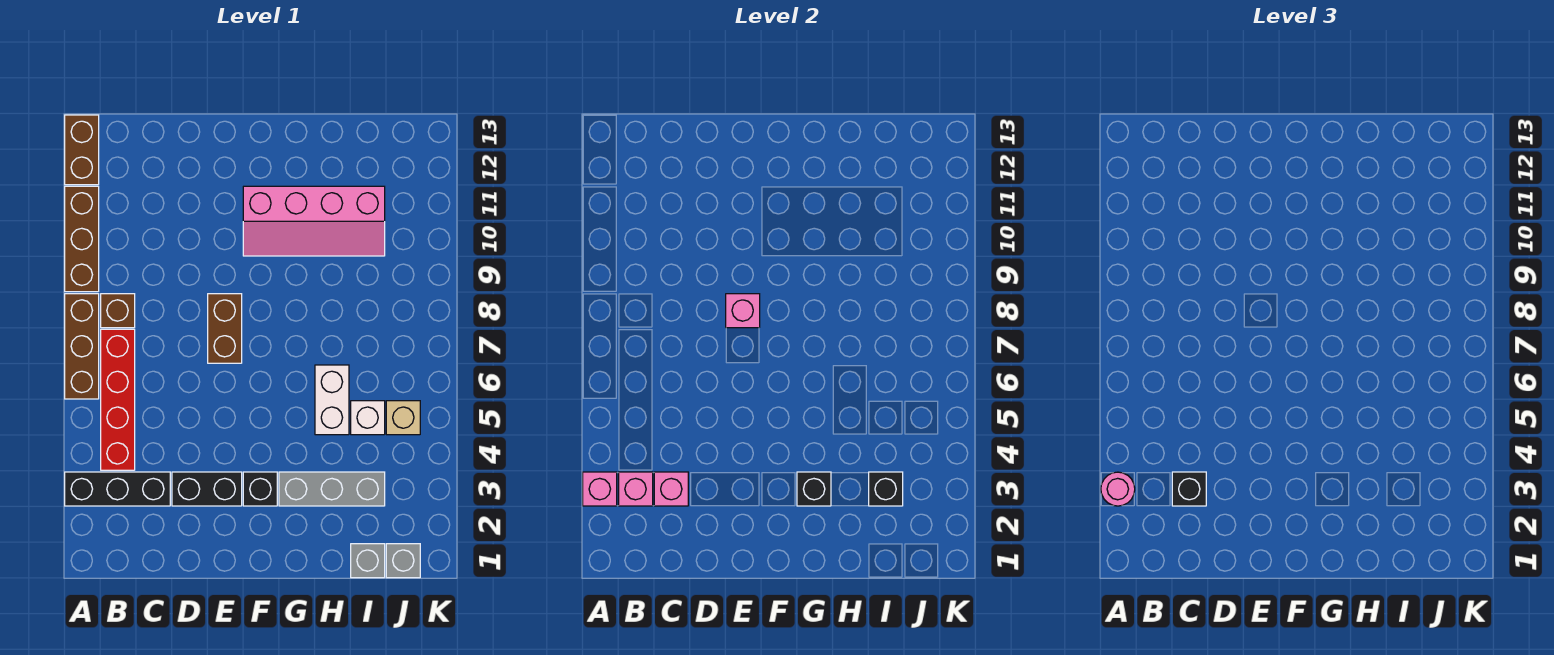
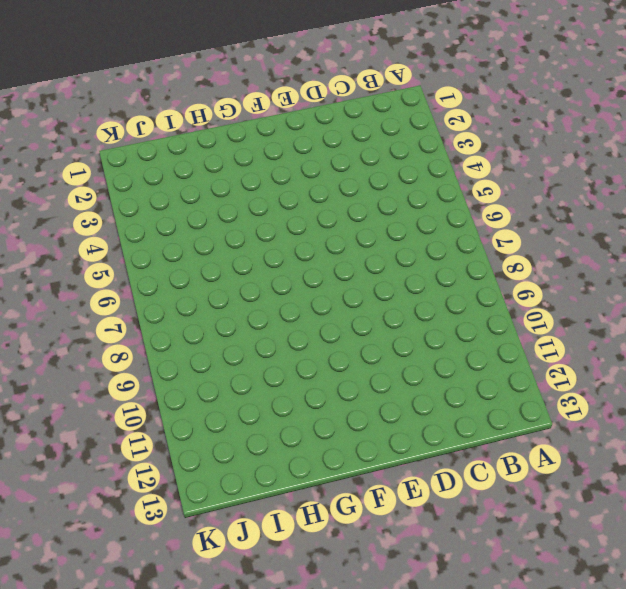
none -> black brick A3:C3 level 1
none -> brown brick A6:A8 level 1
none -> brown brick A9:A11 level 1

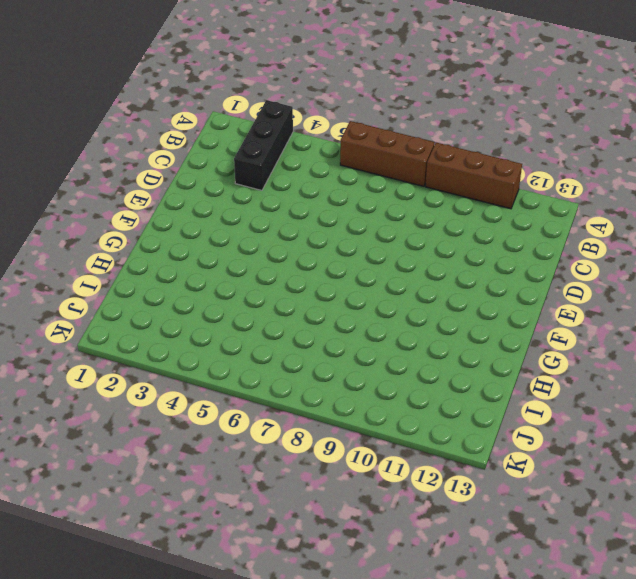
none -> brown brick A12:A13 level 1
none -> red brick B4:B7 level 1
none -> brown brick B8 level 1

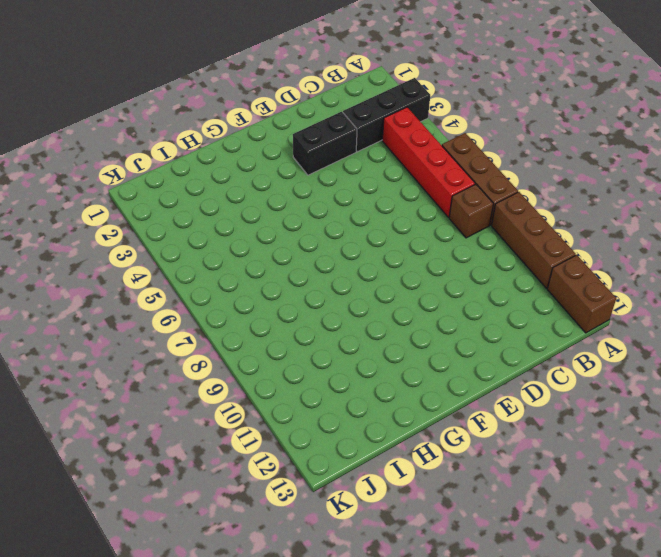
none -> brown brick E7:E8 level 1
none -> black brick F3 level 1
none -> pink slope F10:I11 level 1 top 11

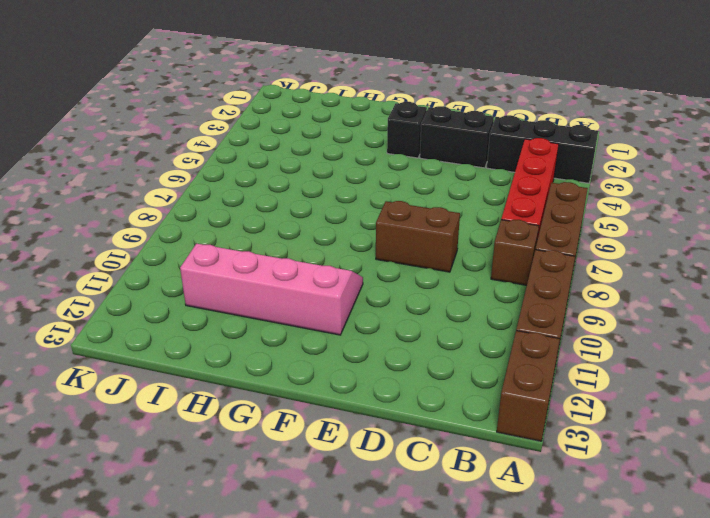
brown brick D8:E8 level 1 -> brown brick E7:E8 level 1
none -> grey brick G3:I3 level 1
none -> white brick H5:H6 level 1
none -> grey brick I1 level 1

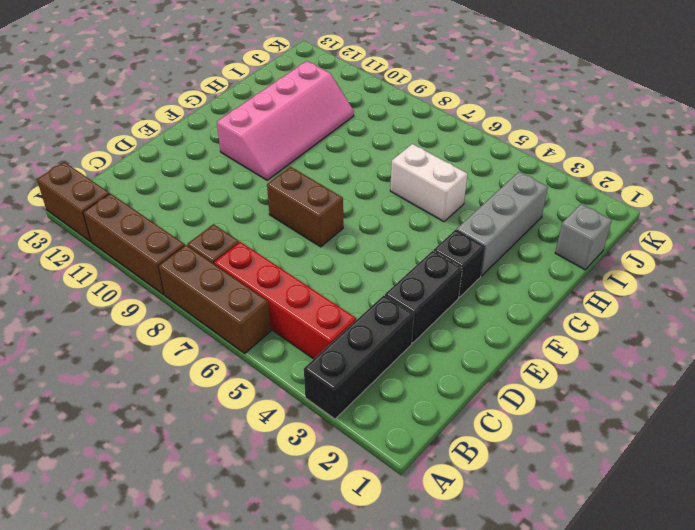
none -> white brick I5 level 1
none -> grey brick J1 level 1
none -> tan brick J5 level 1

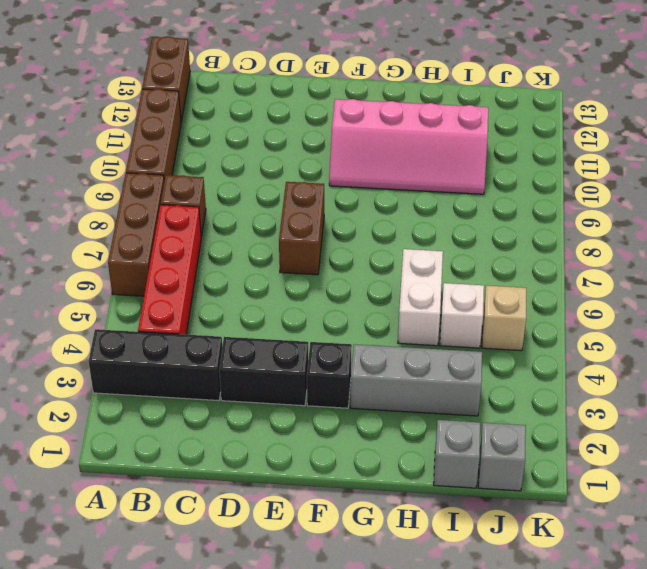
none -> pink brick A3 level 2
none -> pink brick B3 level 2
none -> pink brick C3 level 2

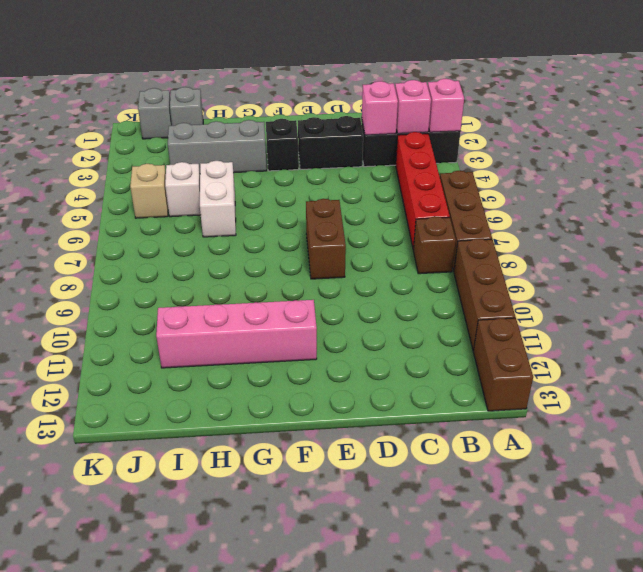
none -> pink brick E8 level 2
none -> black brick G3 level 2
none -> black brick I3 level 2

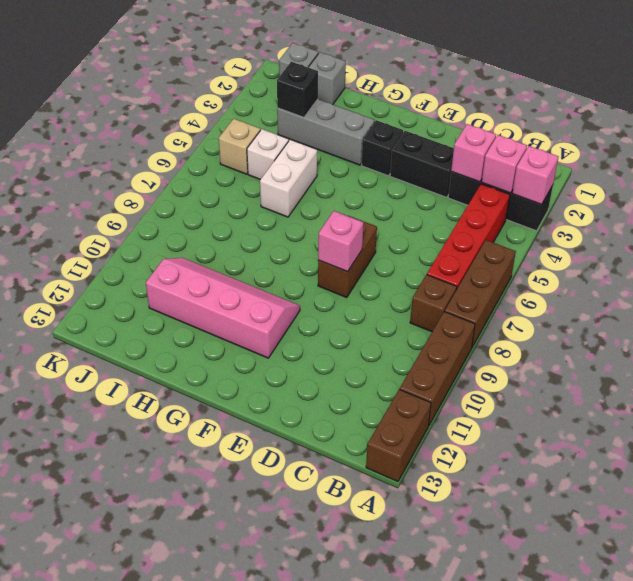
none -> black brick G3 level 2
none -> pink round brick A3 level 3
none -> black brick C3 level 3

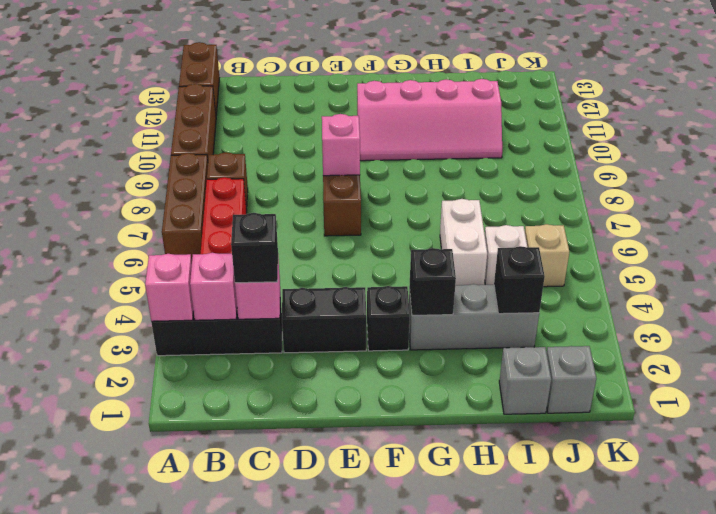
none -> pink round brick A3 level 3

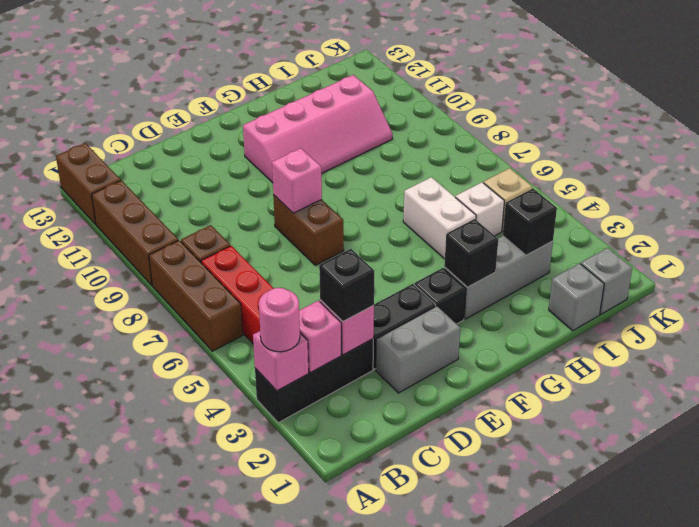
grey brick D2:E2 level 1 -> none

